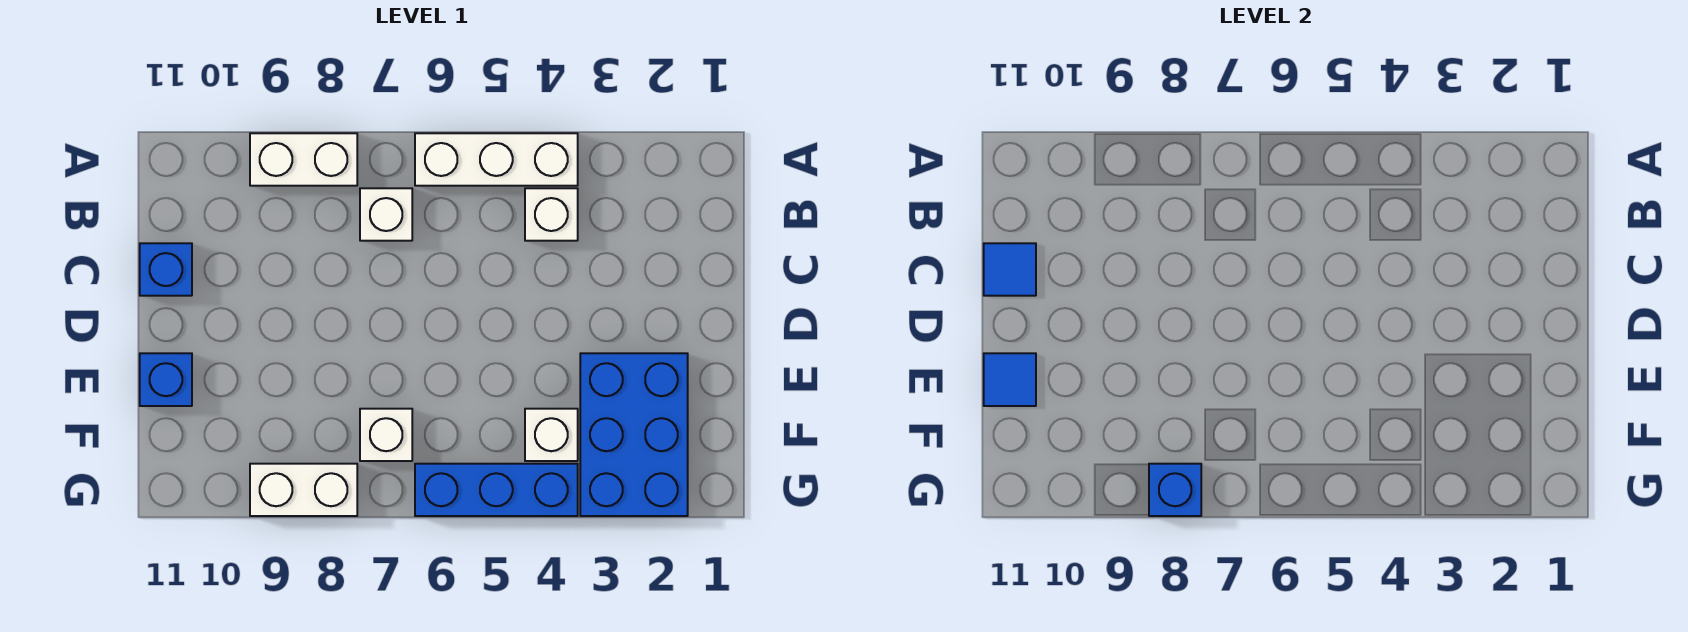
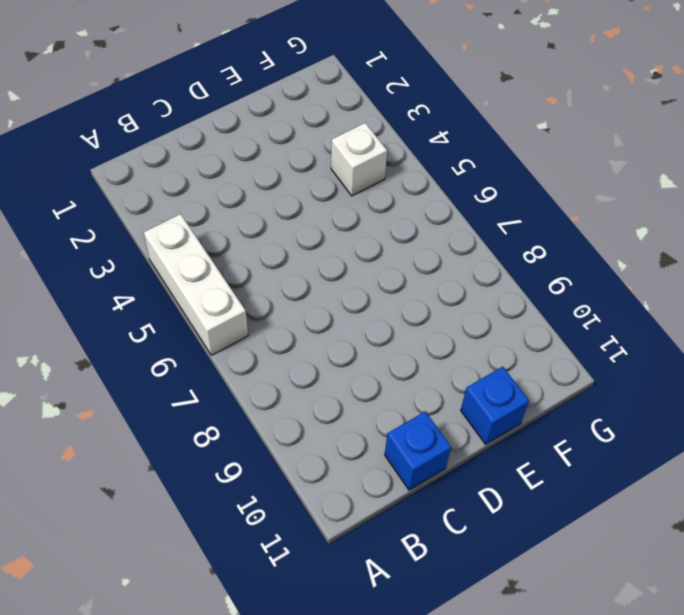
none -> white brick A8:A9 level 1
none -> white brick B4 level 1
none -> white brick B7 level 1

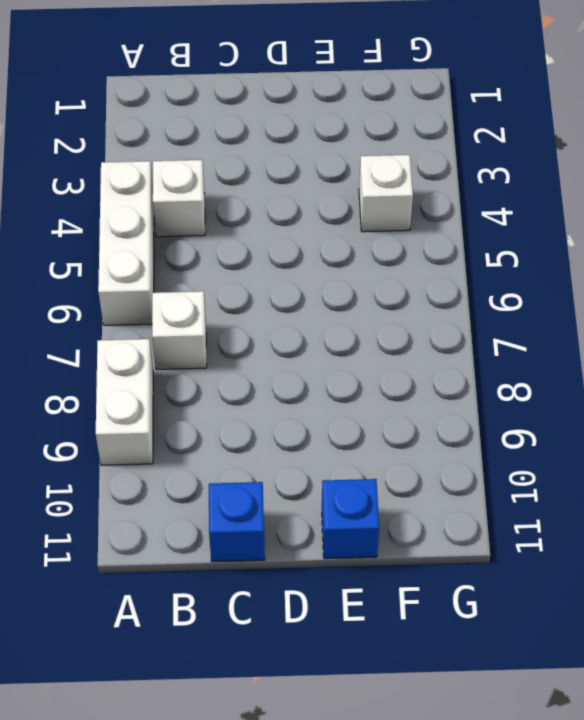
none -> blue brick E2:G3 level 1
none -> white brick F7 level 1
none -> blue brick G4:G6 level 1

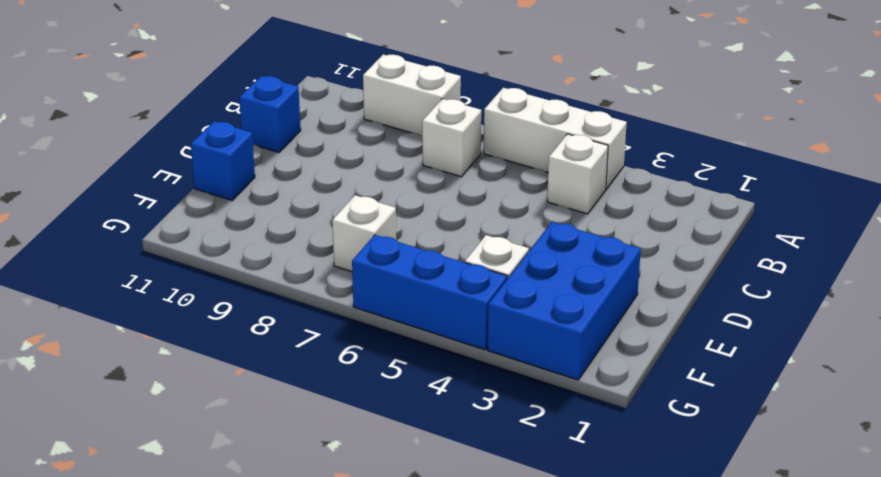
none -> white brick G8:G9 level 1
none -> blue tile C11 level 2
none -> blue tile E11 level 2

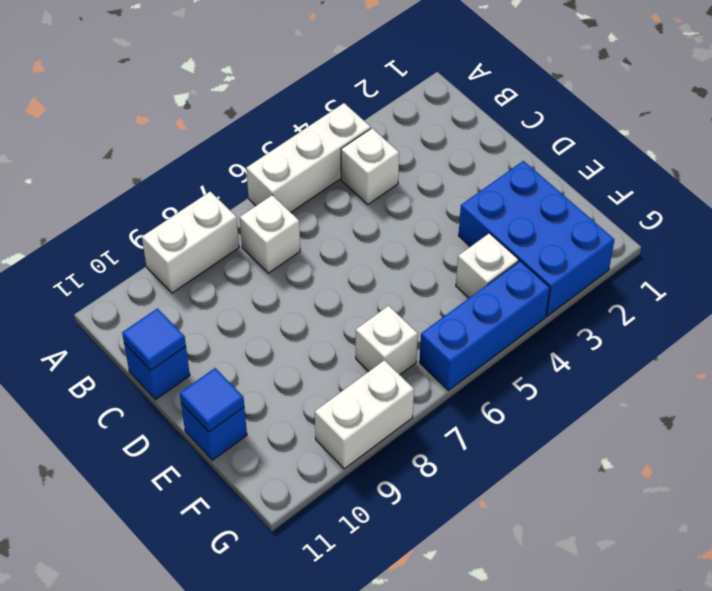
none -> blue brick G8 level 2

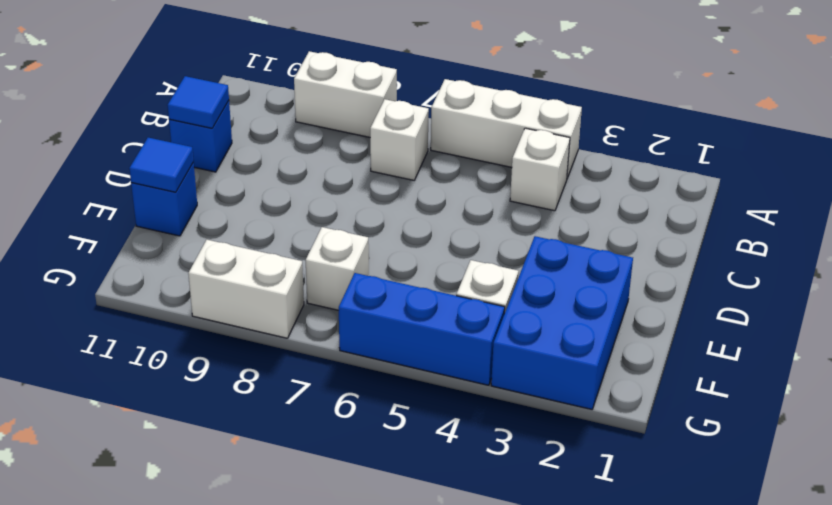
none -> blue brick G8 level 2

